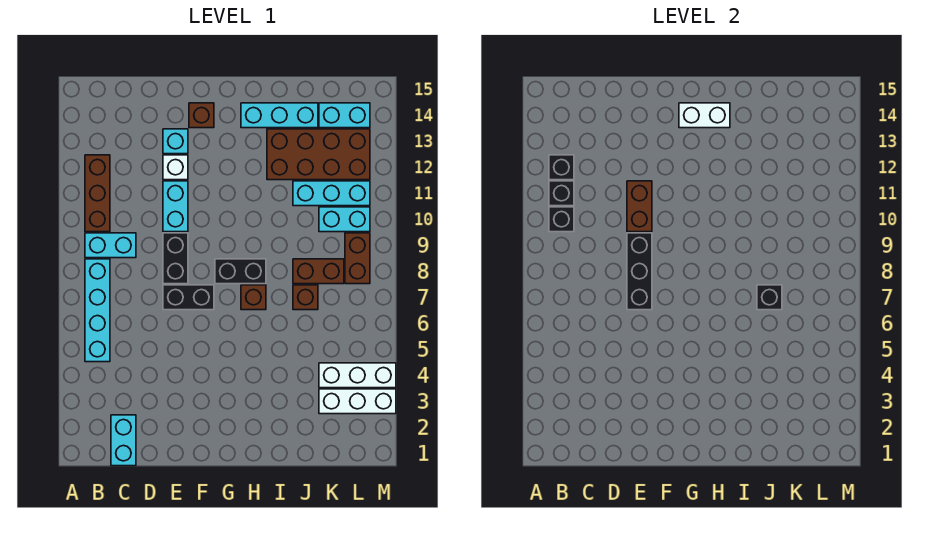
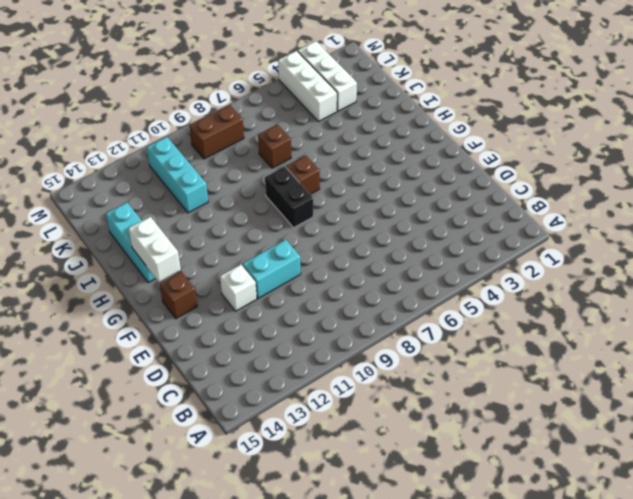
none -> cyan brick B5:B8 level 1
none -> cyan brick B9:C9 level 1
none -> brown brick B10:B12 level 1

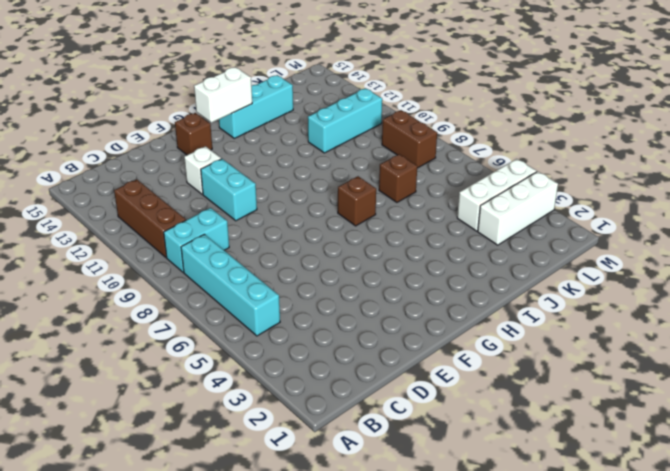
none -> cyan brick C1:C2 level 1
none -> black brick E7:F7 level 1
none -> black brick E8:E9 level 1

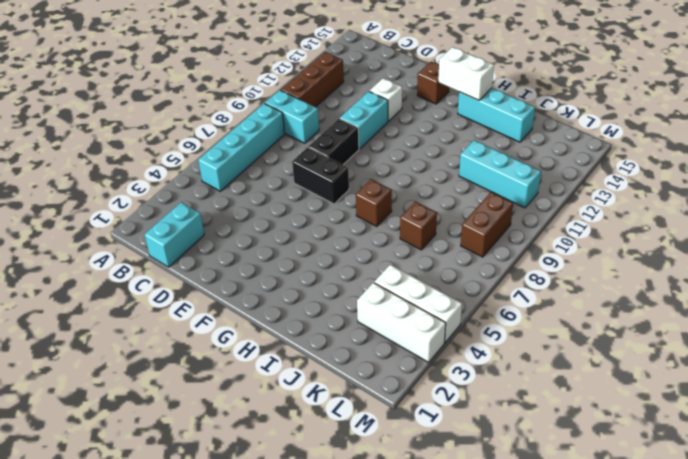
none -> cyan brick E13 level 1
none -> black brick G8:H8 level 1
none -> brown brick I12:L13 level 1

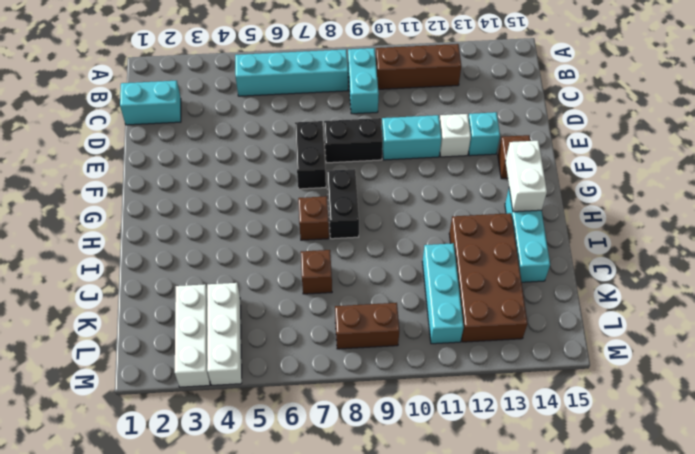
none -> brown brick J8:K8 level 1
none -> cyan brick K10:L10 level 1
none -> cyan brick K14:L14 level 1

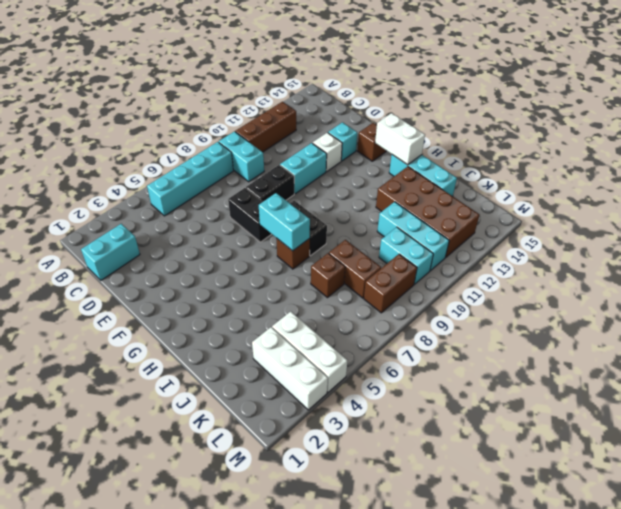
cyan brick G7:H7 level 2 -> cyan brick K14:L14 level 1
none -> black brick B10 level 2
none -> black brick B11 level 2
none -> black brick B12 level 2

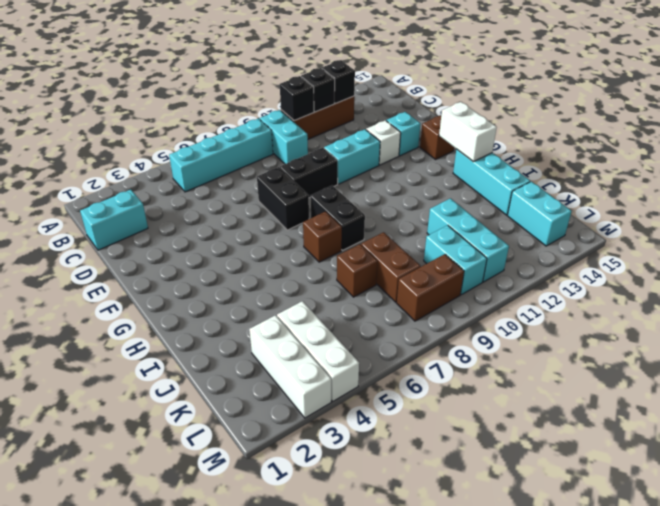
none -> brown brick I12:L13 level 1
none -> black brick E7:E9 level 2
none -> brown brick E10:E11 level 2

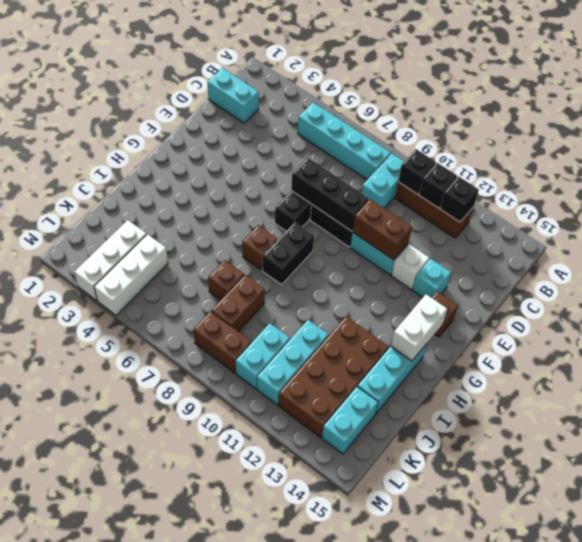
none -> black brick J7 level 2

